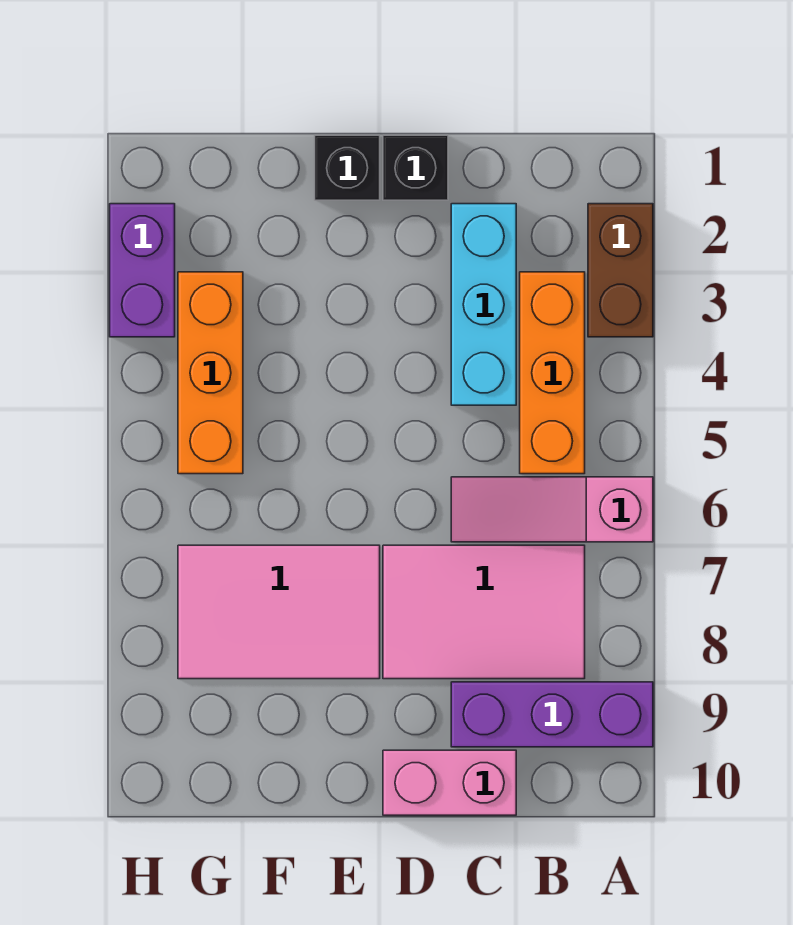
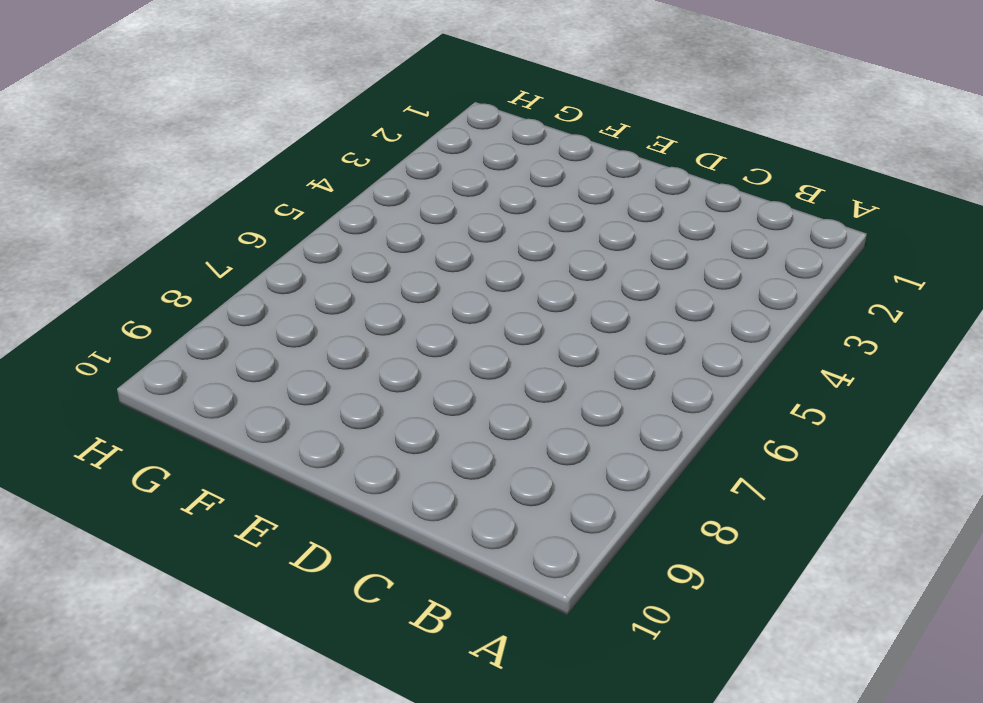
none -> brown brick A2:A3 level 1
none -> pink slope A6:C6 level 1 top A
none -> purple brick A9:C9 level 1

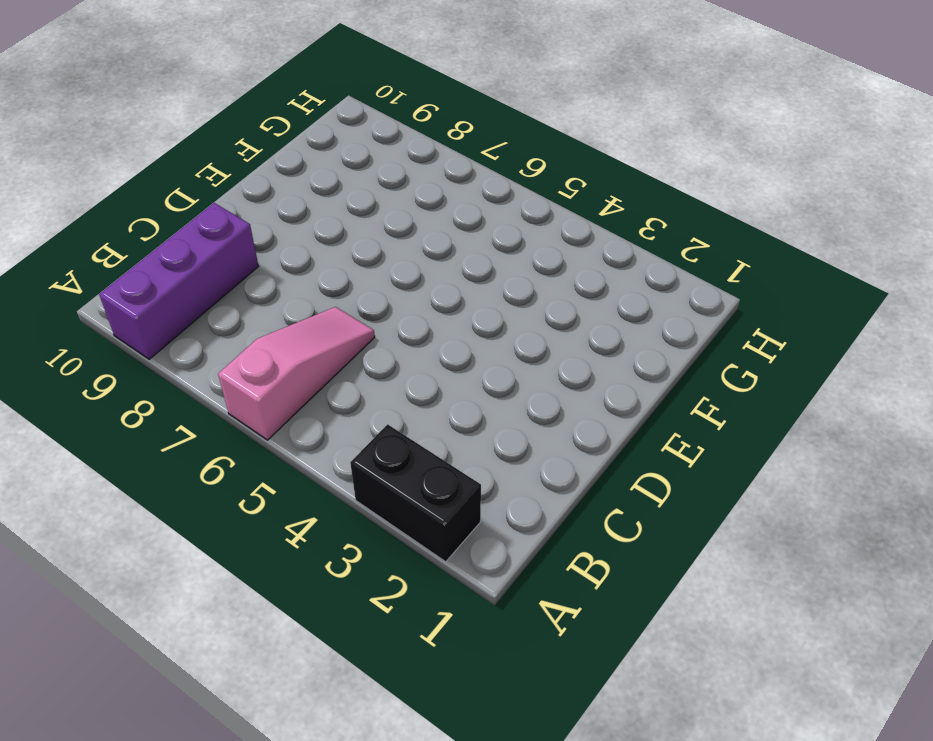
black brick A2:A3 level 1 -> brown brick A2:A3 level 1
none -> orange brick B3:B5 level 1
none -> pink tile B7:D8 level 1
none -> cyan brick C2:C4 level 1

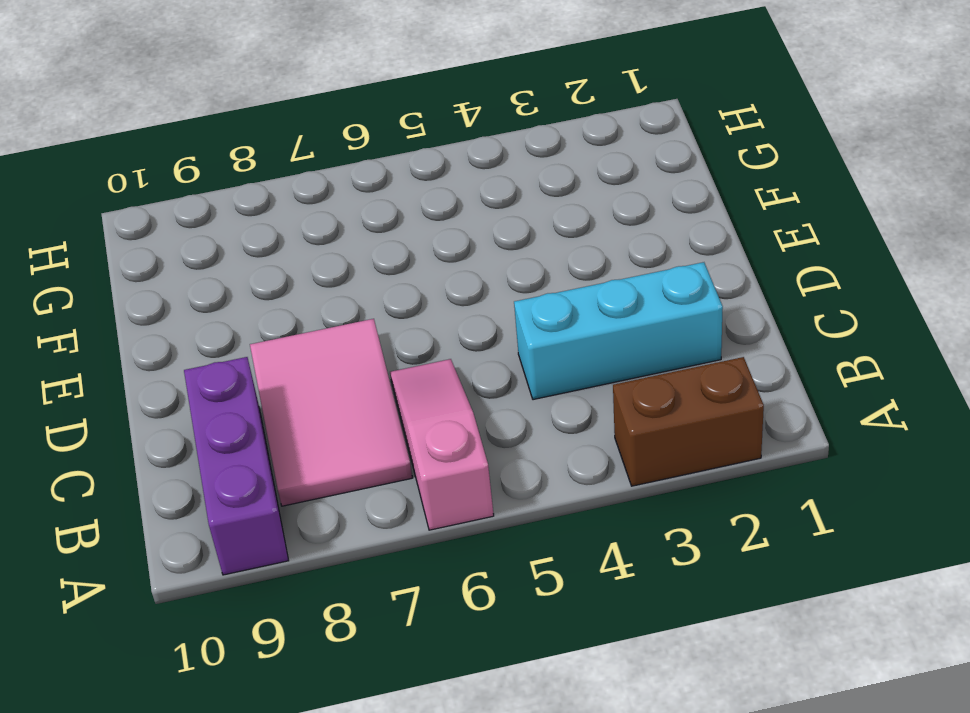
none -> orange brick B3:B5 level 1
none -> pink brick C10:D10 level 1
none -> black brick D1 level 1

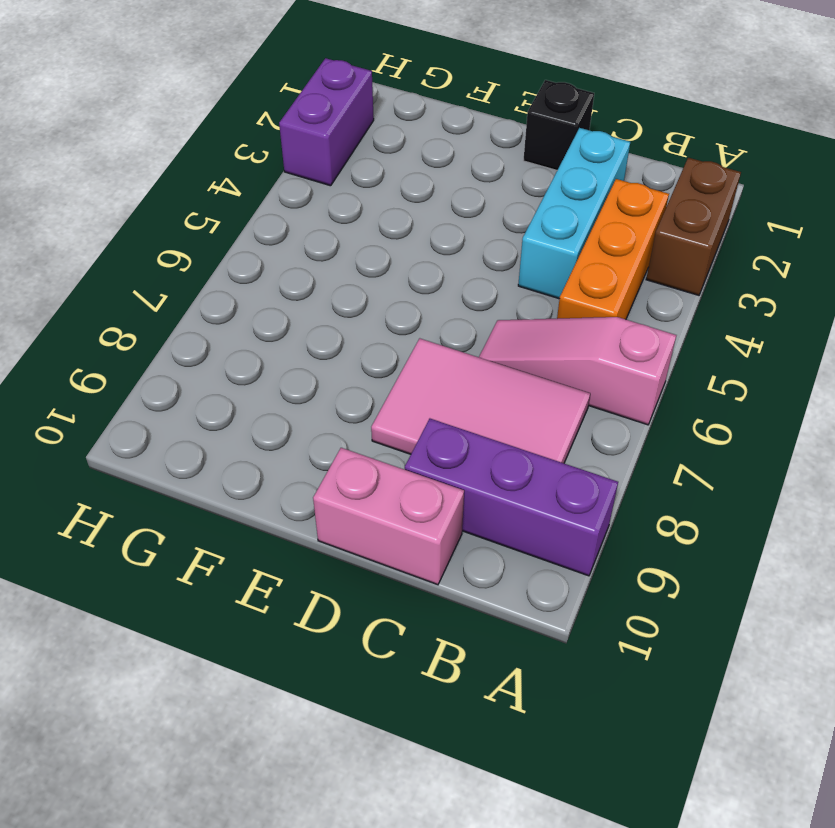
none -> black brick E1 level 1
none -> pink tile E7:G8 level 1
none -> orange brick G3:G5 level 1

